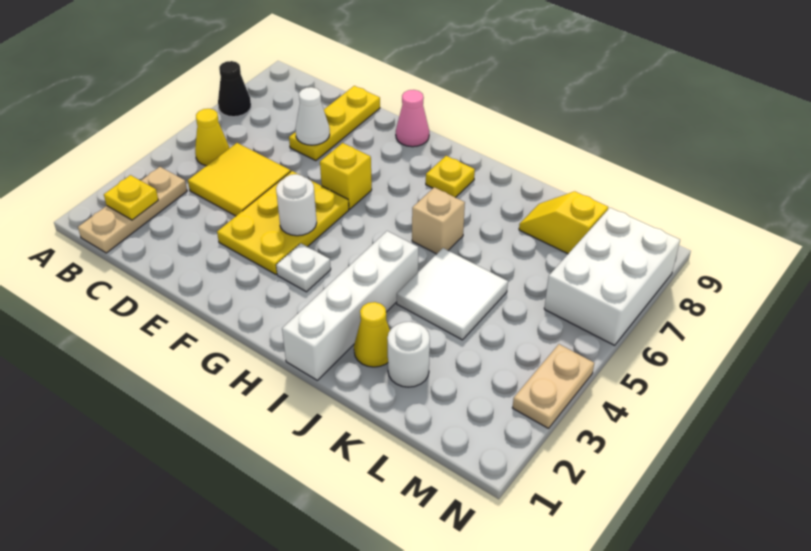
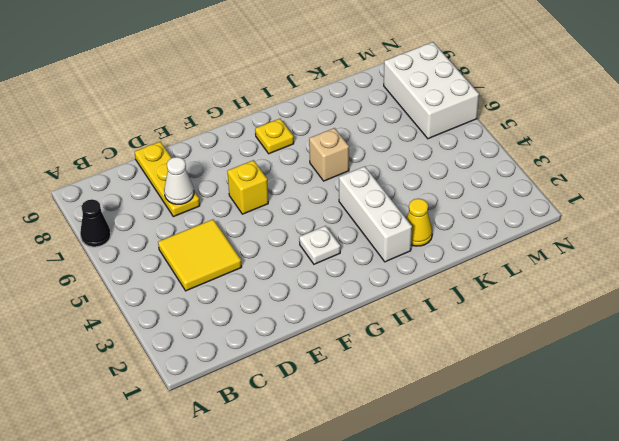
white brick I2:I4 level 1 -> white brick I1:I4 level 1
none -> tan plate B1:B3 level 1
none -> yellow cone B5 level 1
none -> yellow plate E3:F5 level 1

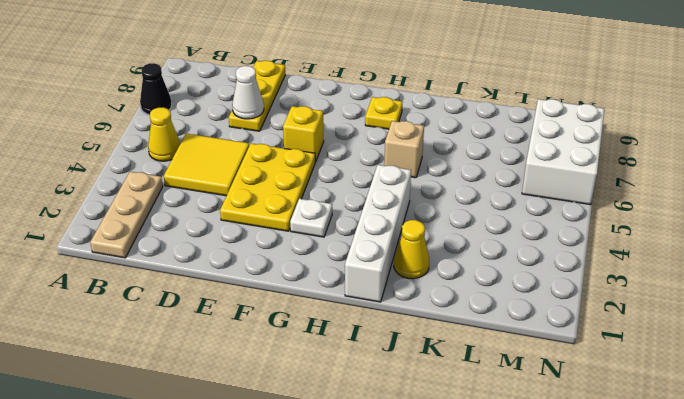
none -> pink cone F9 level 1
none -> white tile J4:K5 level 1
none -> white round brick K2 level 1

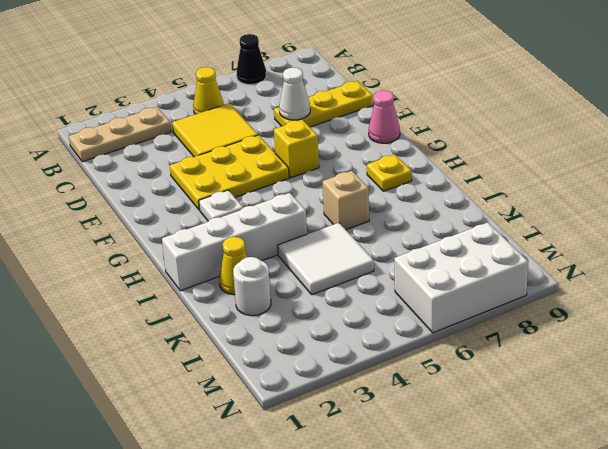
none -> yellow slope K8:L8 level 1 top L
none -> tan plate N3:N4 level 1
none -> yellow plate B2 level 2

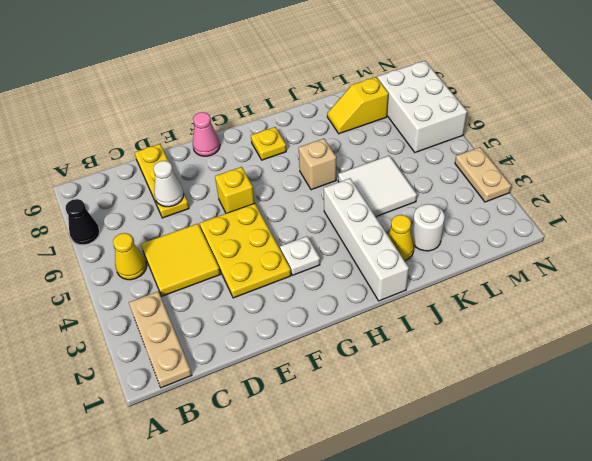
none -> yellow plate B2 level 2
none -> white round brick F4 level 2

